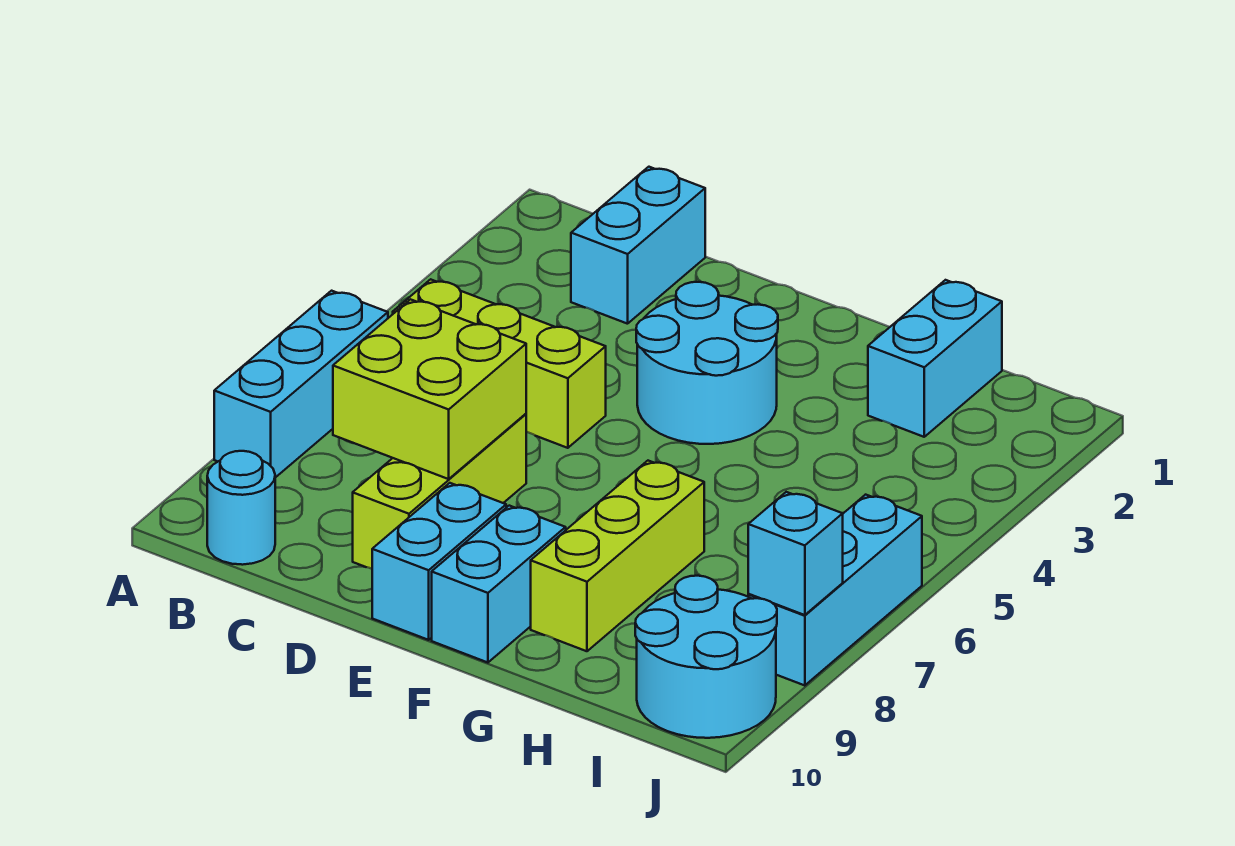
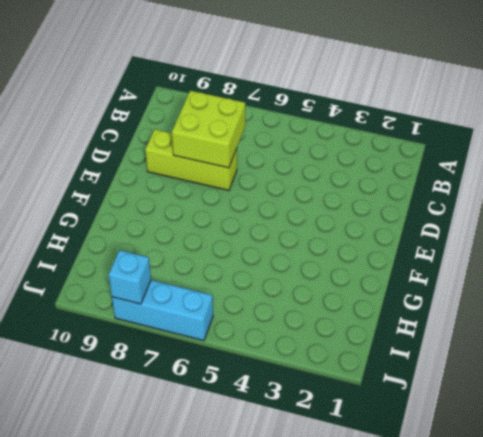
none -> cyan brick A6:A8 level 1
none -> lime brick B5:D5 level 1
none -> cyan round brick B10 level 1

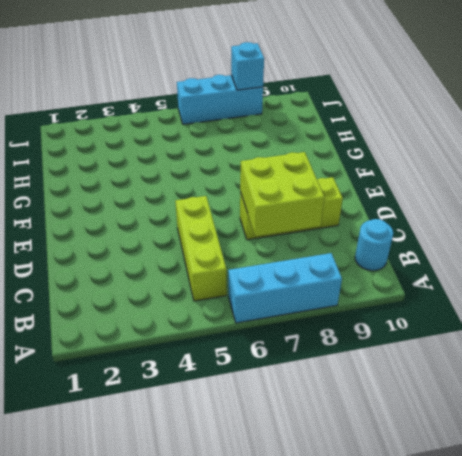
none -> cyan brick C1:C2 level 1
none -> cyan round brick E3:F4 level 1
none -> cyan brick E9:E10 level 1

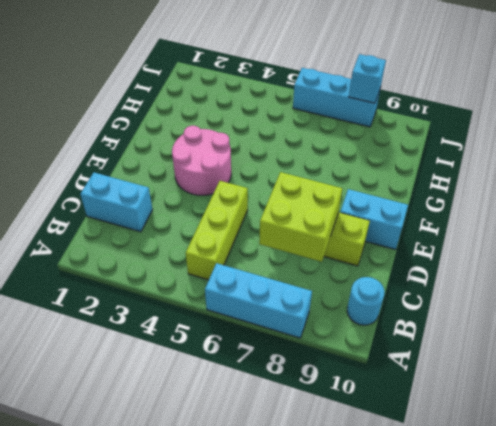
pink round brick E3:F4 level 1 -> cyan round brick E3:F4 level 1
none -> cyan brick F9:F10 level 1
none -> lime brick G7:G9 level 1
none -> cyan brick H1:H2 level 1

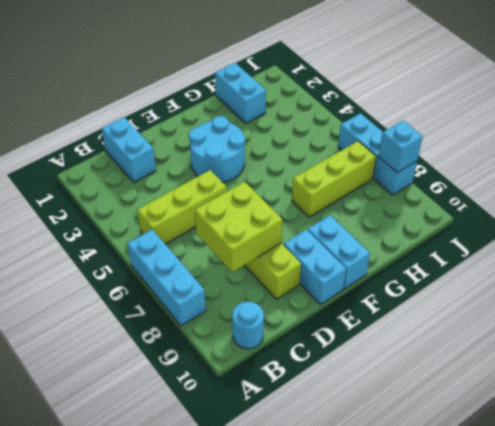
lime brick G7:I7 level 1 -> lime brick G7:G9 level 1
none -> cyan round brick I9:J10 level 1

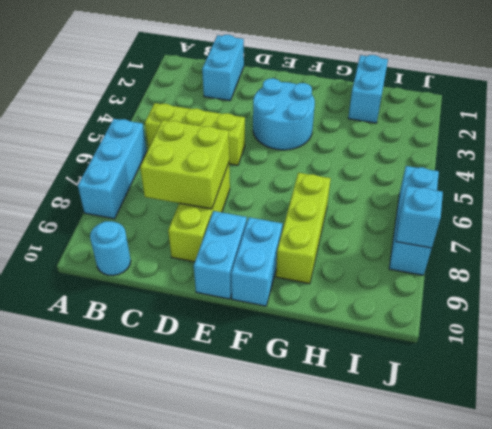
none -> cyan round brick I9:J10 level 1

